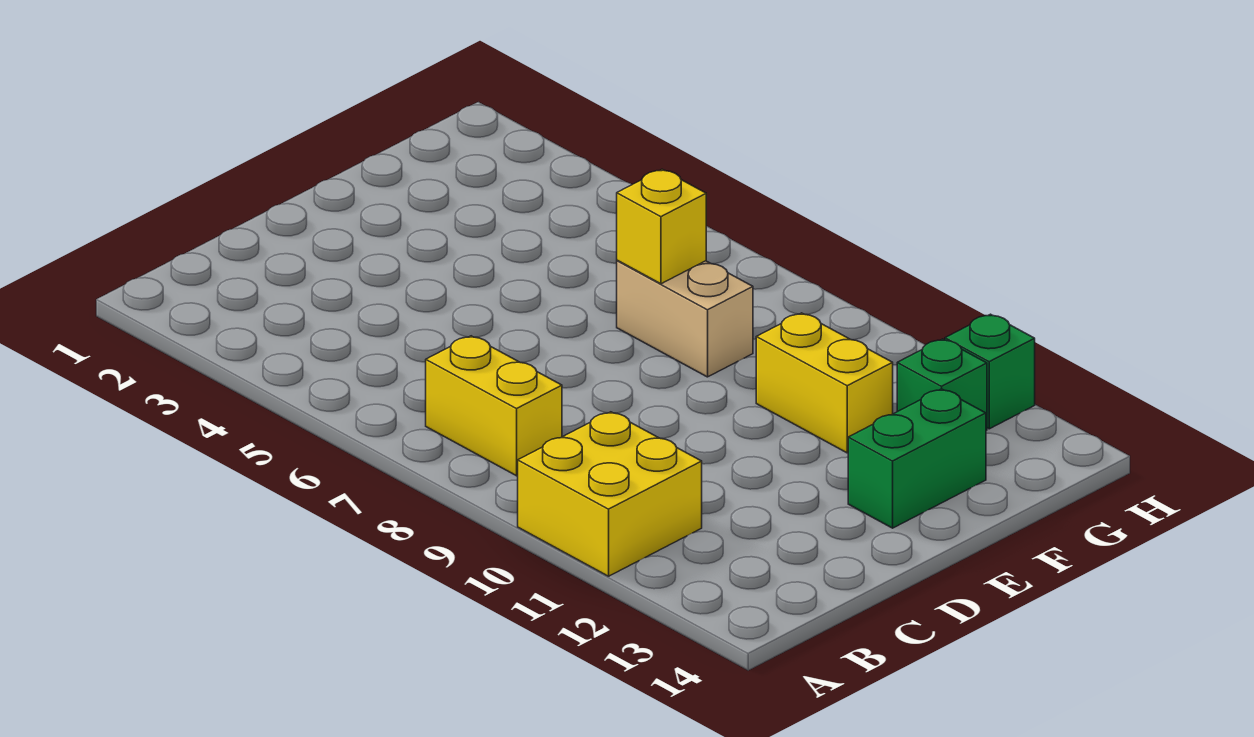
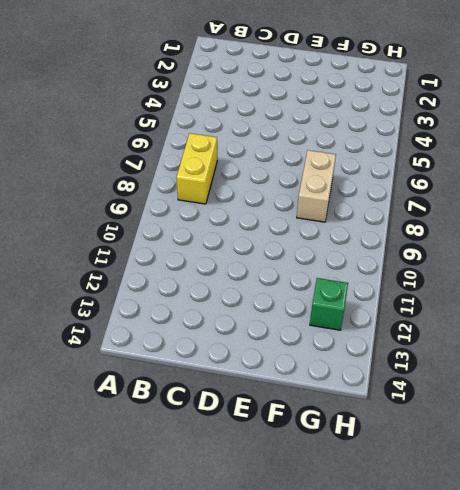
none -> yellow brick A10:B11 level 1
none -> green brick E13:F13 level 1

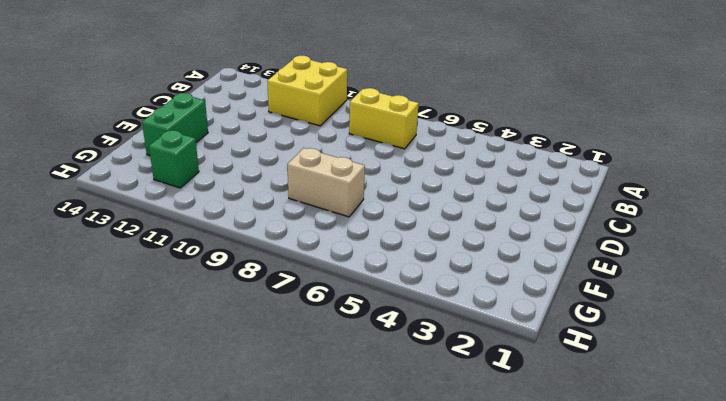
none -> yellow brick F10:F11 level 1
none -> green brick H12 level 1

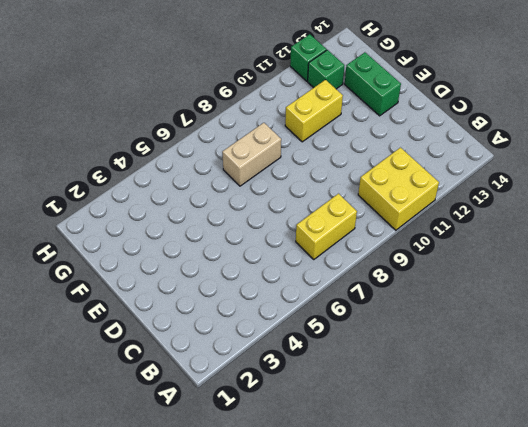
none -> yellow brick F7 level 2

